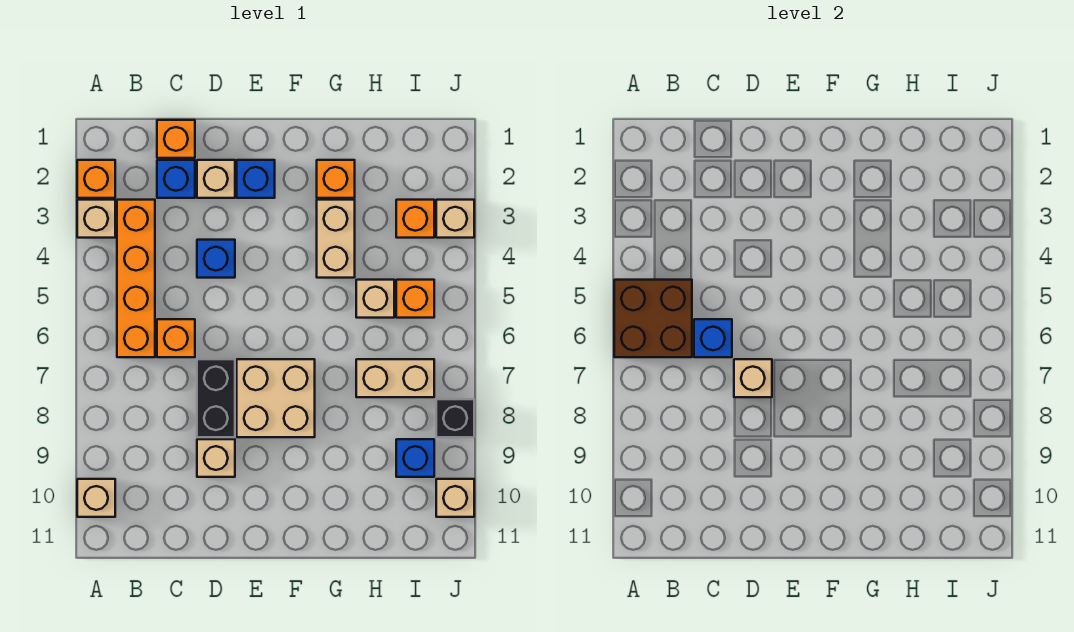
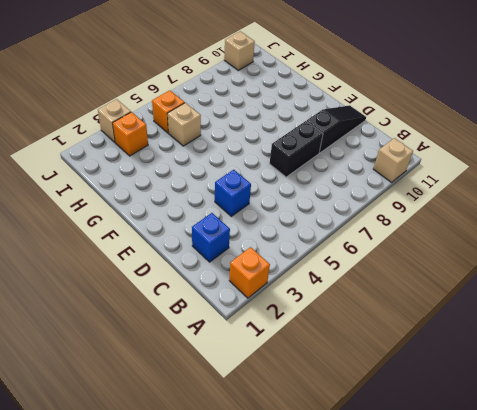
black slope D9:D11 level 1 top 9 -> tan brick D9 level 1
none -> tan brick A3 level 1
none -> orange brick B3:B6 level 1
none -> orange brick C1 level 1

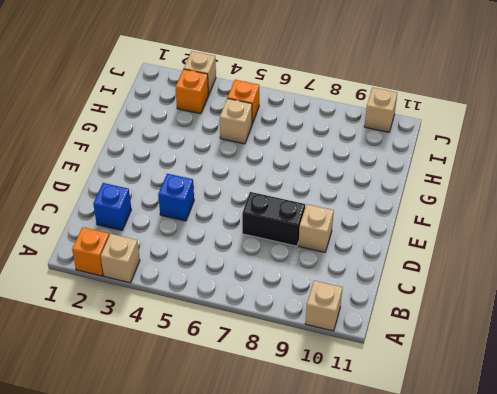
none -> orange brick B3:B6 level 1
none -> orange brick C1 level 1
none -> orange brick C6 level 1

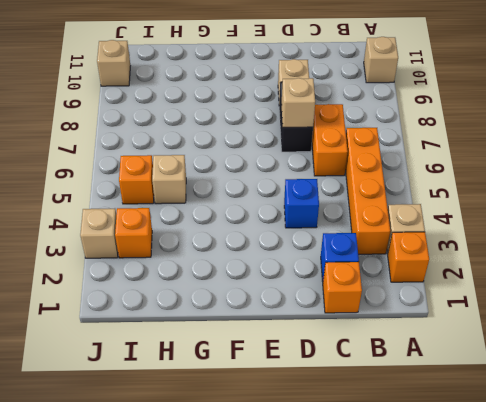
orange brick C6:C7 level 1 -> orange brick C6 level 1
none -> tan brick D2 level 1
none -> blue brick E2 level 1
none -> tan brick E7:F8 level 1

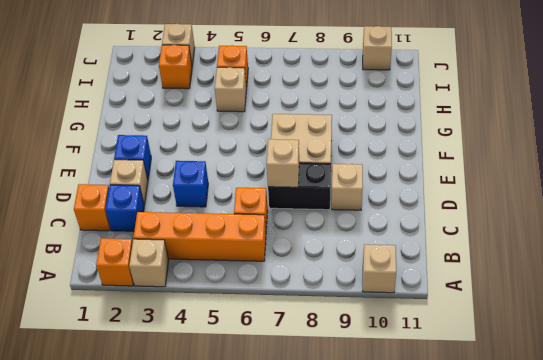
none -> orange brick G2 level 1
none -> tan brick G3:G4 level 1
none -> tan brick H7:I7 level 1

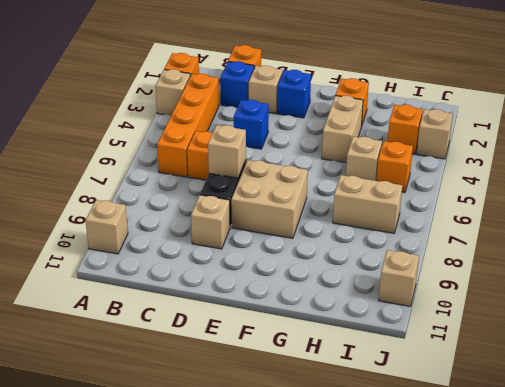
none -> blue brick I9 level 1
none -> black brick J8 level 1
none -> brown brick A5:B6 level 2

